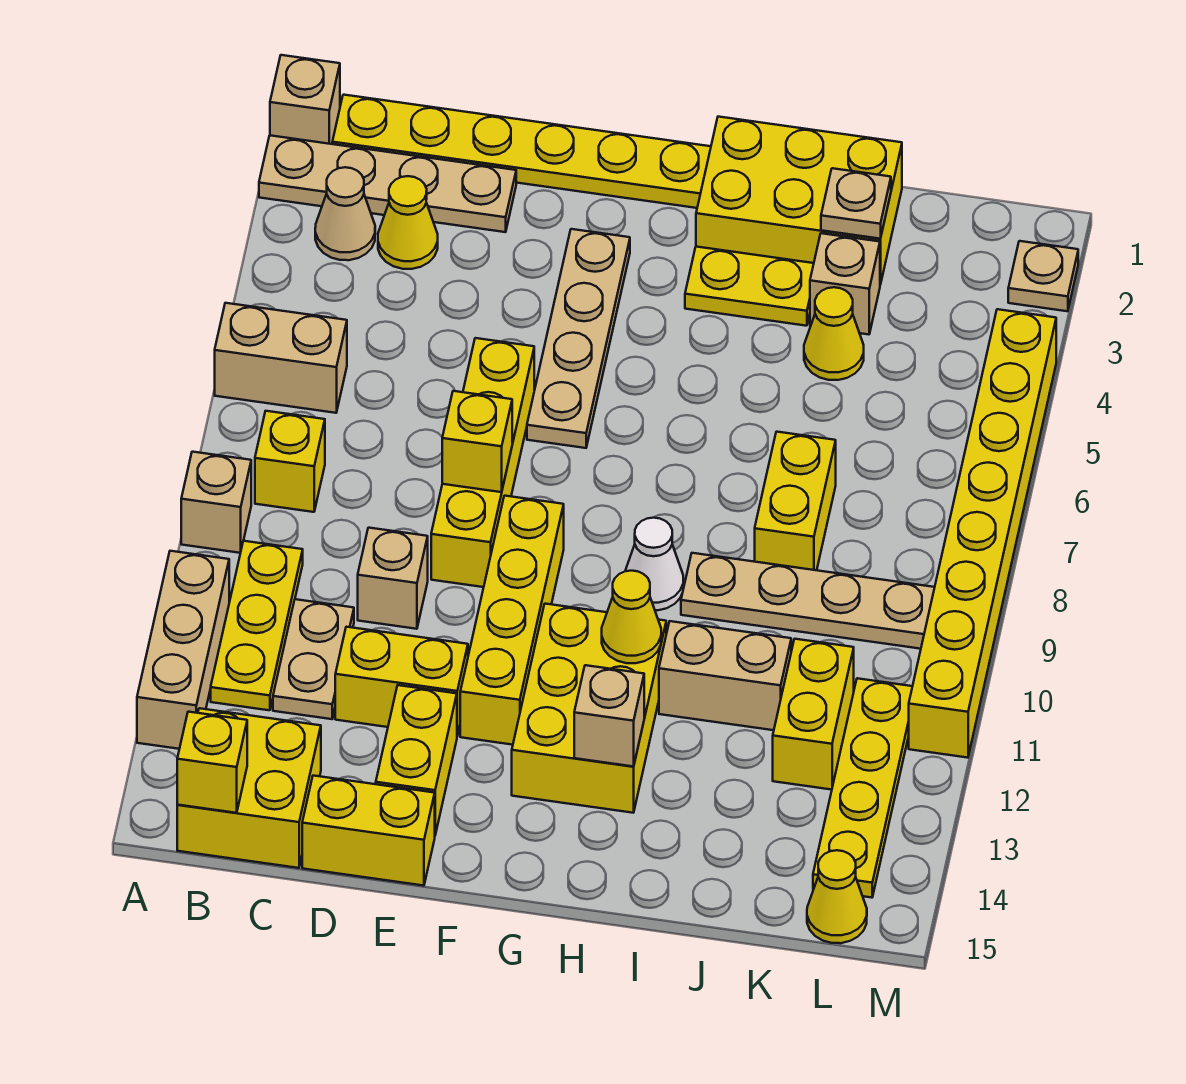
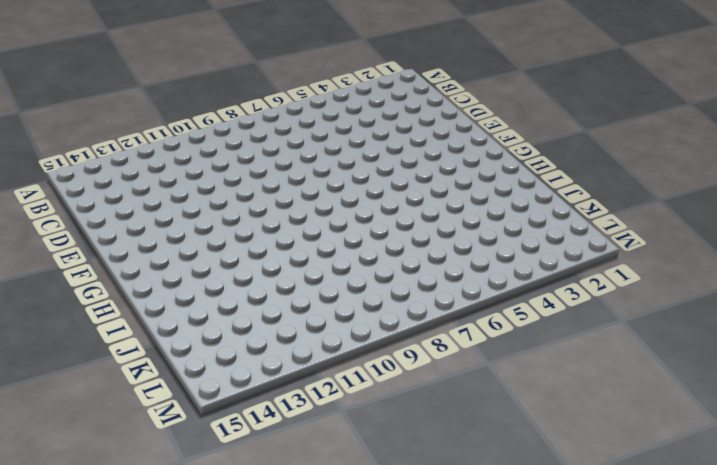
none -> tan brick A1 level 1
none -> tan plate A2:D2 level 1
none -> tan brick A6:B6 level 1
none -> tan brick A9 level 1

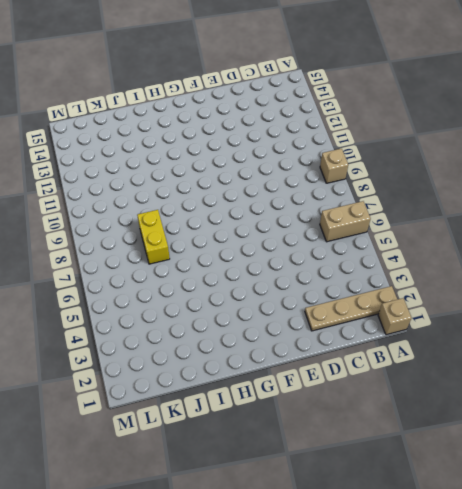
none -> tan brick A11:A13 level 1
none -> yellow plate B1:G1 level 1
none -> tan cone B3 level 1
none -> yellow brick B8 level 1

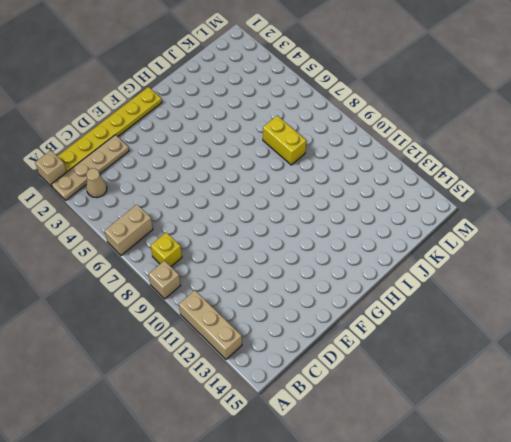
none -> yellow plate B10:B12 level 1
none -> yellow brick B14:C15 level 1
none -> yellow cone C3 level 1
none -> tan plate C11:C12 level 1

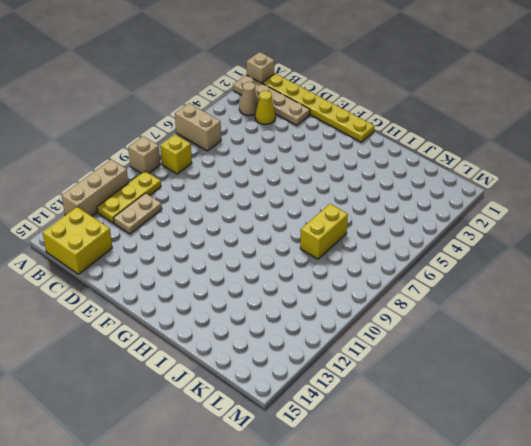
none -> tan brick D10 level 1
none -> yellow brick D12:E12 level 1
none -> yellow brick D15:E15 level 1
none -> yellow brick E6:E9 level 1

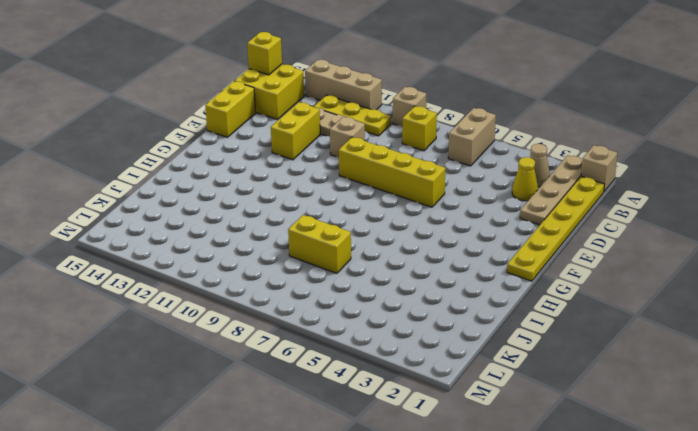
none -> yellow brick E13:E14 level 1
none -> tan plate F3:F6 level 1
none -> yellow brick F9:F12 level 1
none -> yellow brick G11:H13 level 1

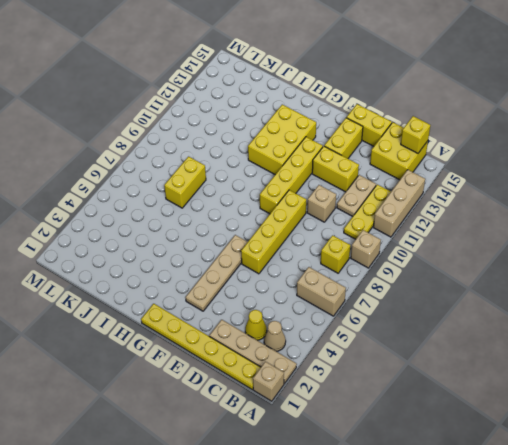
none -> yellow brick H1:J2 level 1
none -> yellow plate H3:I3 level 1
none -> white cone H9 level 1
none -> tan plate I9:L9 level 1

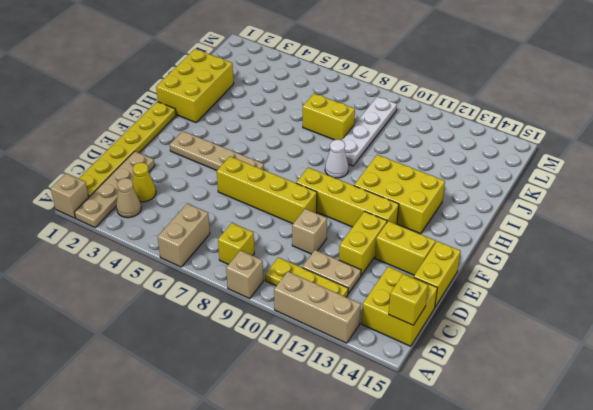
white plate I9:L9 level 1 -> tan plate I9:L9 level 1
none -> yellow plate H3:I3 level 1
none -> tan brick I11:J11 level 1
none -> tan brick J3 level 1
none -> yellow cone J4 level 1

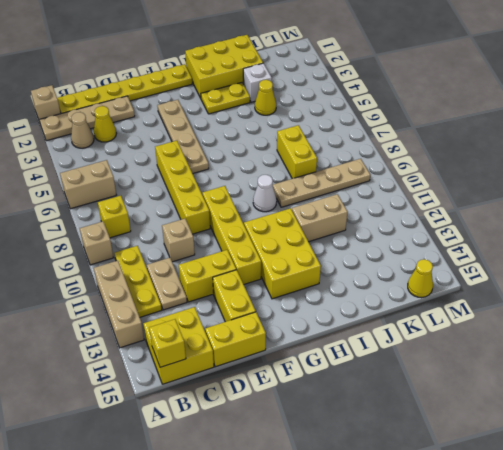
white brick J3 level 1 -> tan brick J3 level 1
none -> yellow brick K11:K12 level 1
none -> yellow plate L11:L14 level 1
none -> tan plate M2 level 1
none -> yellow brick M4:M11 level 1

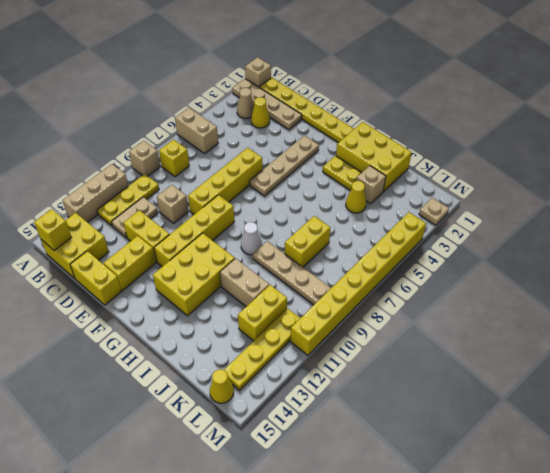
none -> yellow brick E8 level 2
none -> yellow cone H11 level 2
none -> tan brick H13 level 2
none -> tan plate J2 level 2

